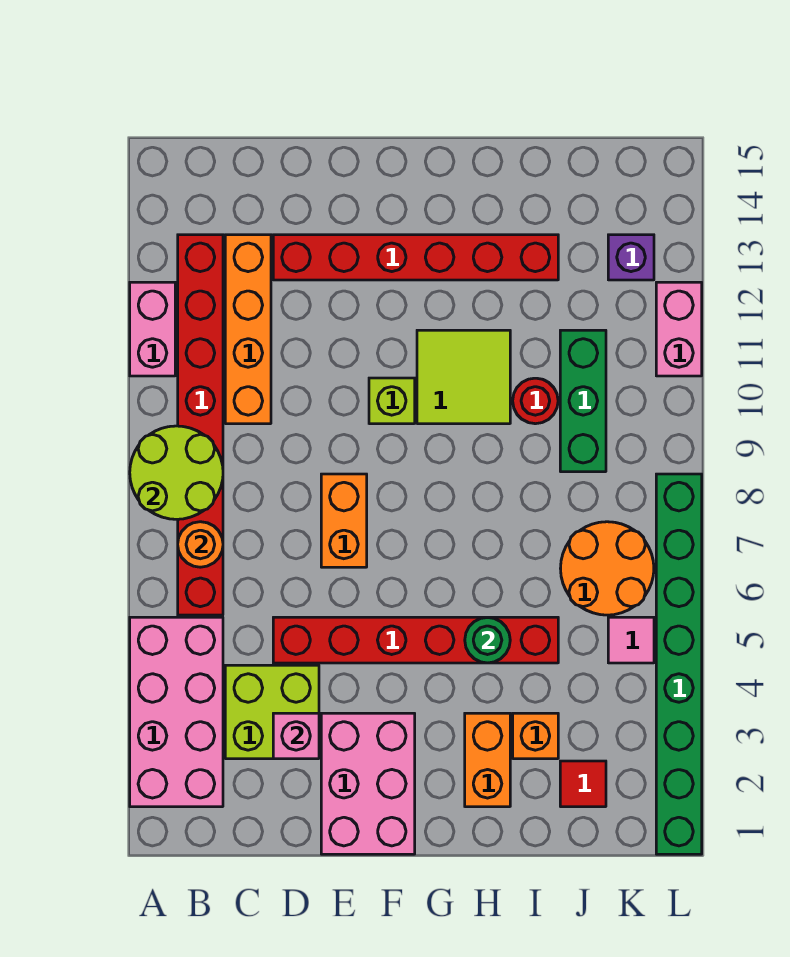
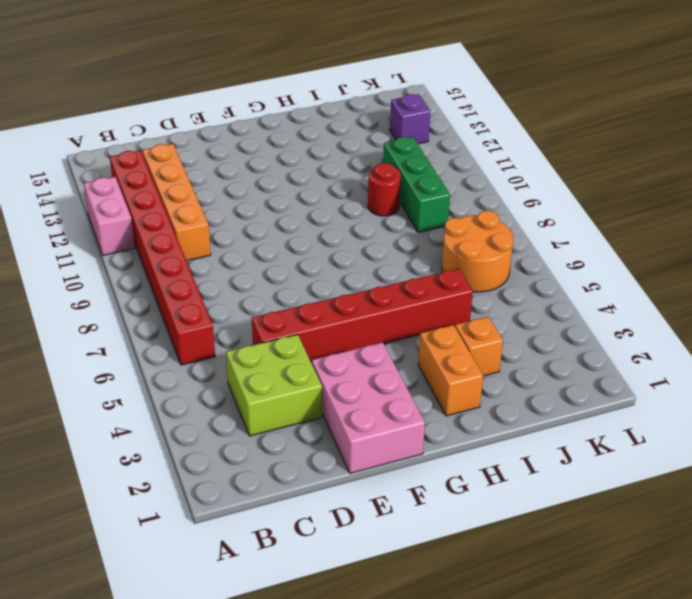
none -> pink brick A2:B5 level 1
none -> red brick D13:I13 level 1
none -> orange brick E7:E8 level 1

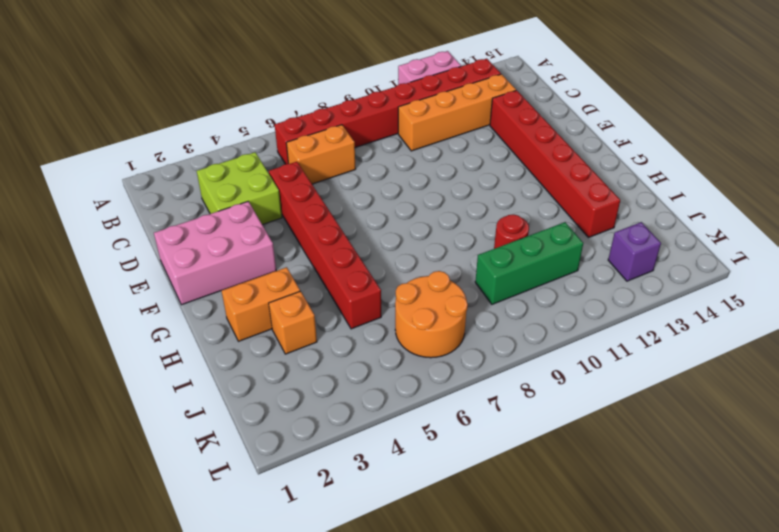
orange brick C6:C7 level 1 -> orange brick E7:E8 level 1
none -> pink brick A2:B5 level 1
none -> lime brick F10 level 1
none -> lime tile G10:H11 level 1

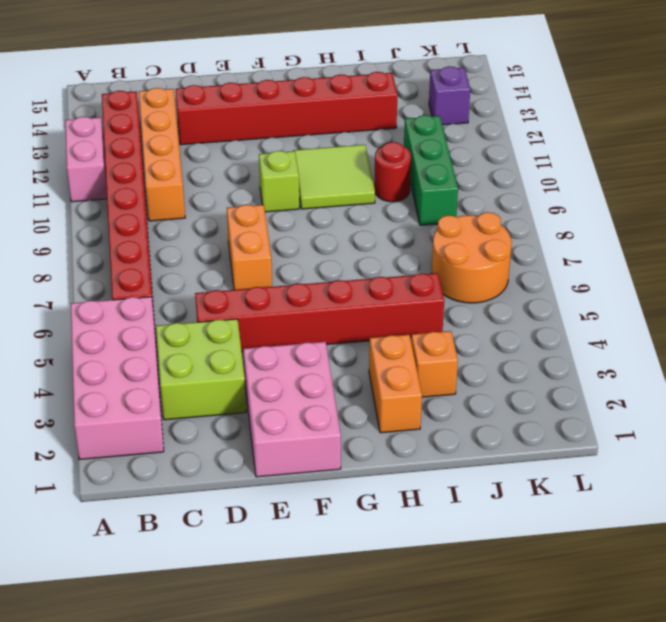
none -> red tile J2 level 1
none -> pink tile K5 level 1
none -> green brick L1:L8 level 1

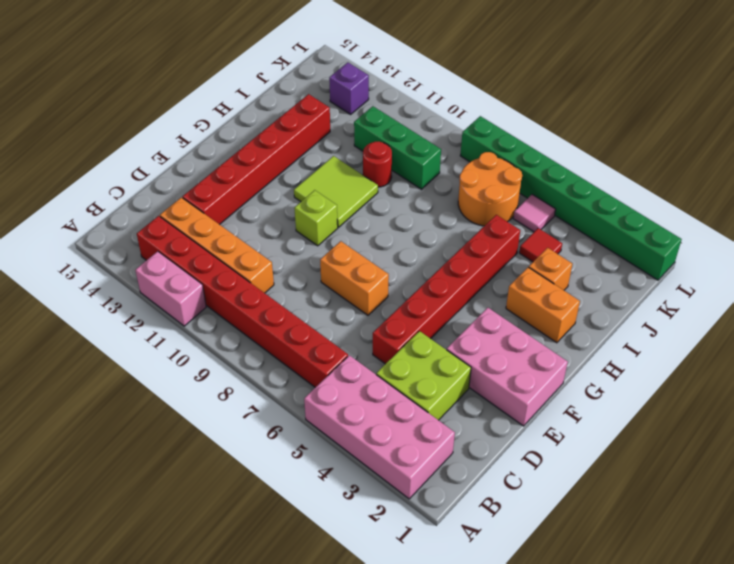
red tile J4 level 1 -> red tile J2 level 1
none -> pink brick L11:L12 level 1
none -> lime round brick A8:B9 level 2
none -> orange round brick B7 level 2

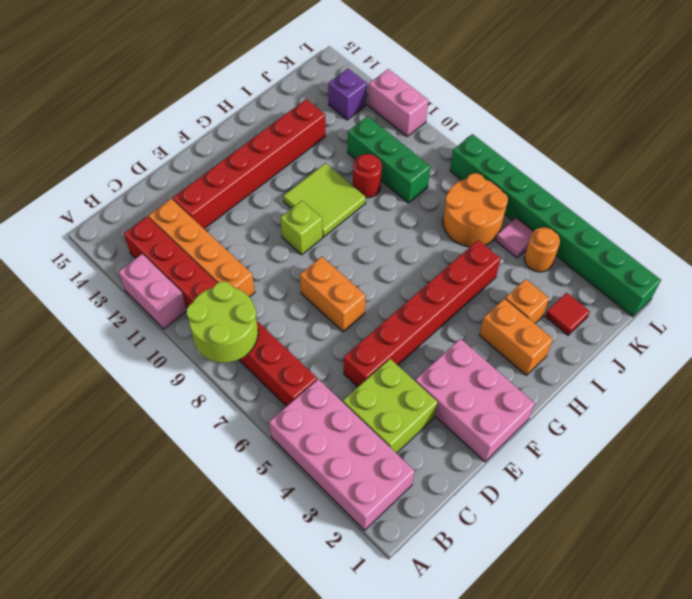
orange round brick K4 level 1 -> orange round brick B7 level 2
none -> pink brick D3 level 2
none -> green round brick H5 level 2

